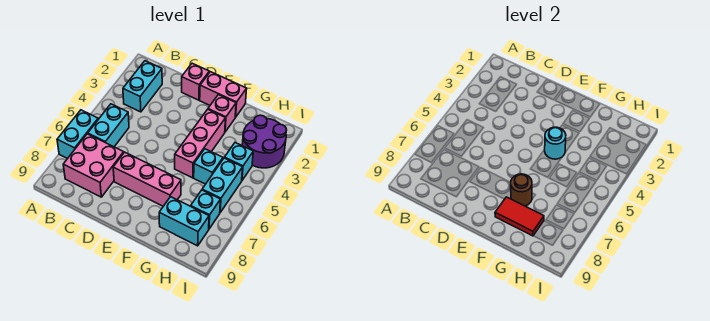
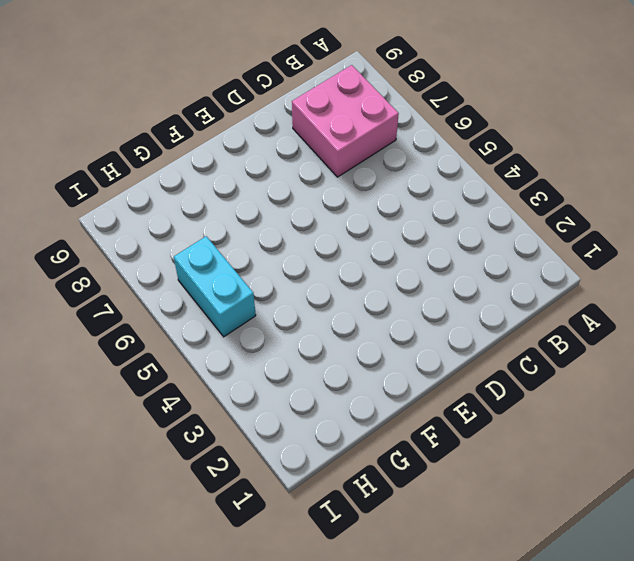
none -> cyan brick A6:A7 level 1
none -> cyan brick B2:B3 level 1
none -> cyan brick B5:B6 level 1

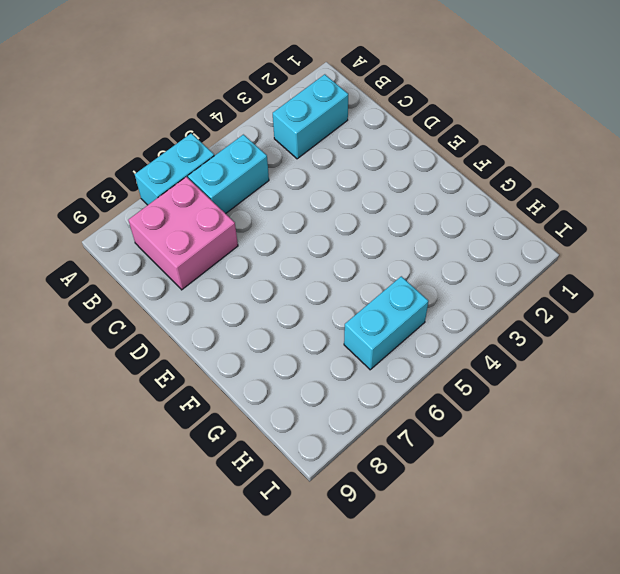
none -> pink brick D1 level 1
none -> pink brick D7:F7 level 1
none -> pink brick E1:F1 level 1

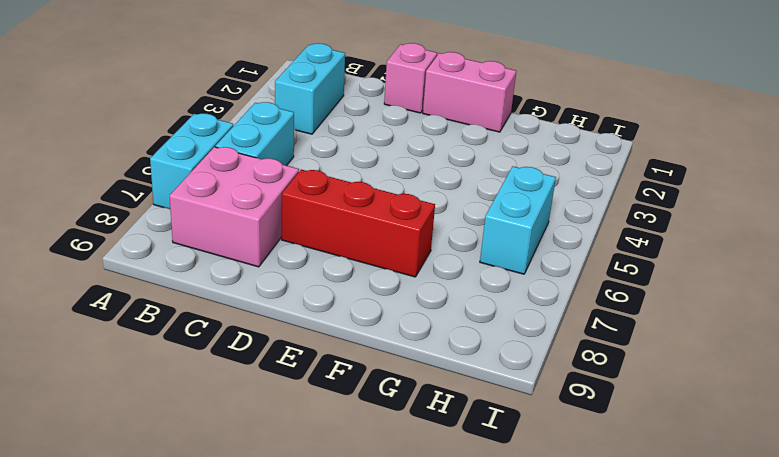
red brick D7:F7 level 1 -> pink brick D7:F7 level 1
none -> pink brick F2 level 1
none -> pink brick F3:F5 level 1
none -> cyan brick G5 level 1

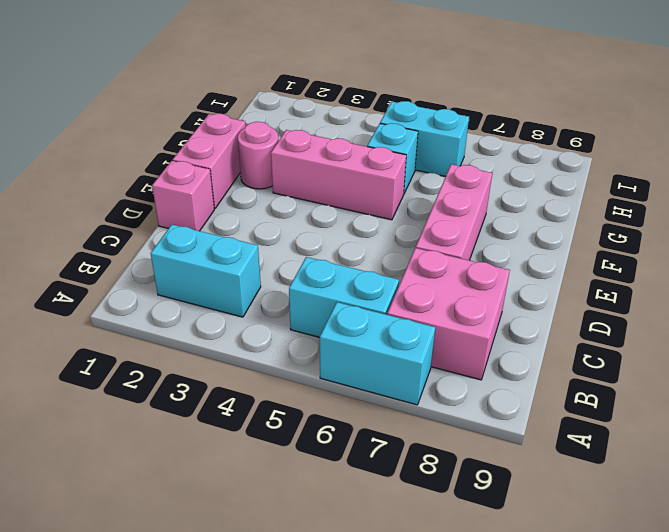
pink round brick F2 level 1 -> pink brick F2 level 1
none -> cyan brick G8:H8 level 1
none -> purple round brick H2:I3 level 1
none -> cyan brick H4 level 1

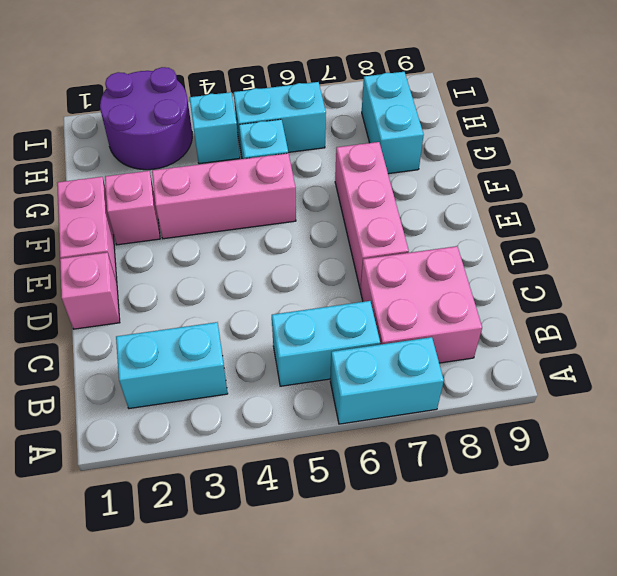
none -> cyan brick H7 level 1
none -> cyan round brick F4 level 2
none -> brown round brick F7 level 2

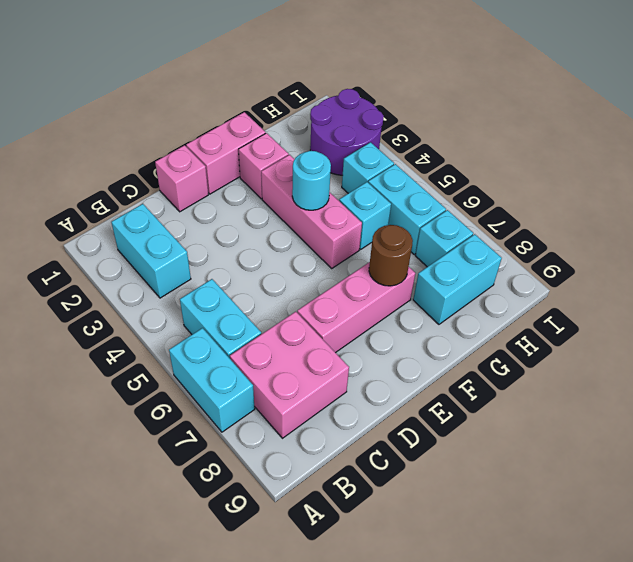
none -> red tile F8:G8 level 2

